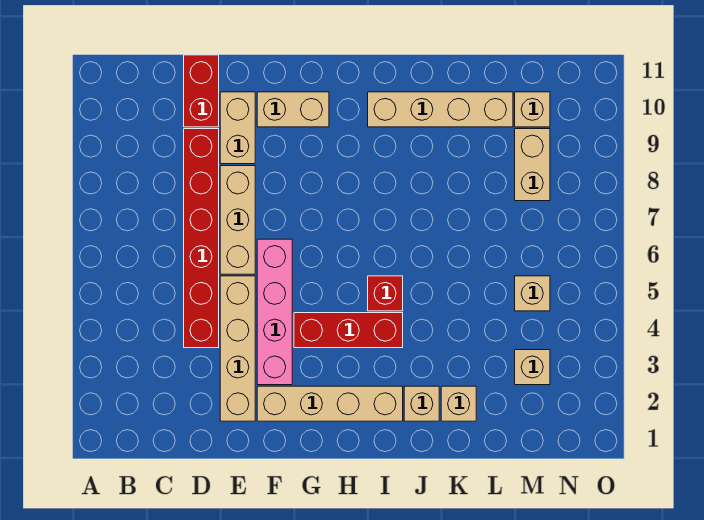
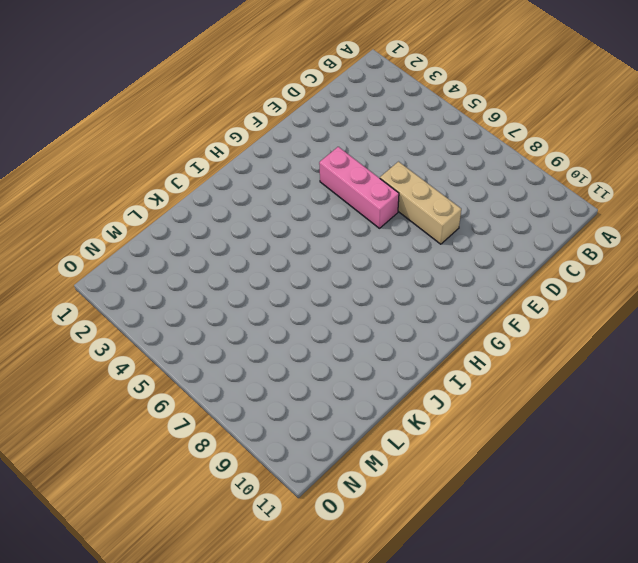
pink brick F4:F6 level 1 -> pink brick F3:F6 level 1
none -> red brick D4:D9 level 1
none -> red brick D10:D11 level 1
none -> tan brick E2:E5 level 1

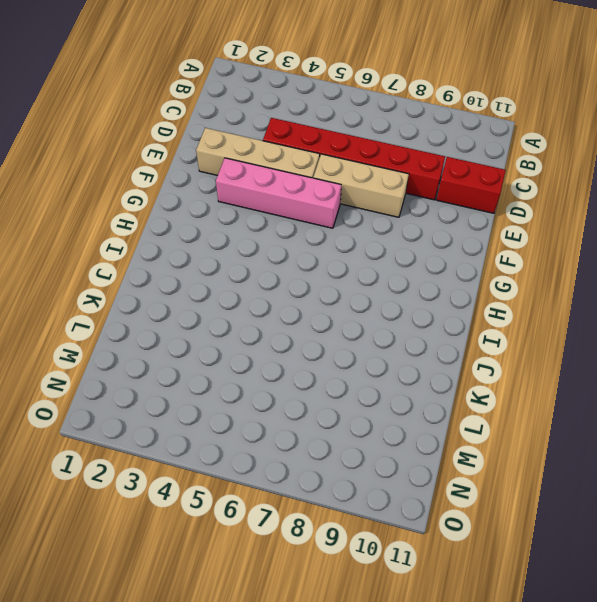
none -> tan brick E9:E10 level 1
none -> tan brick F2:I2 level 1
none -> tan brick F10:G10 level 1

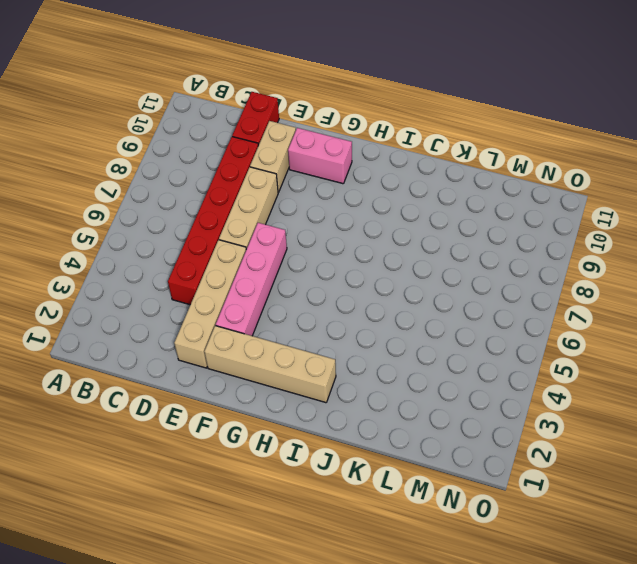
pink brick F10:G10 level 1 -> tan brick F10:G10 level 1
none -> red brick G4:I4 level 1
none -> red brick I5 level 1
none -> tan brick I10:L10 level 1

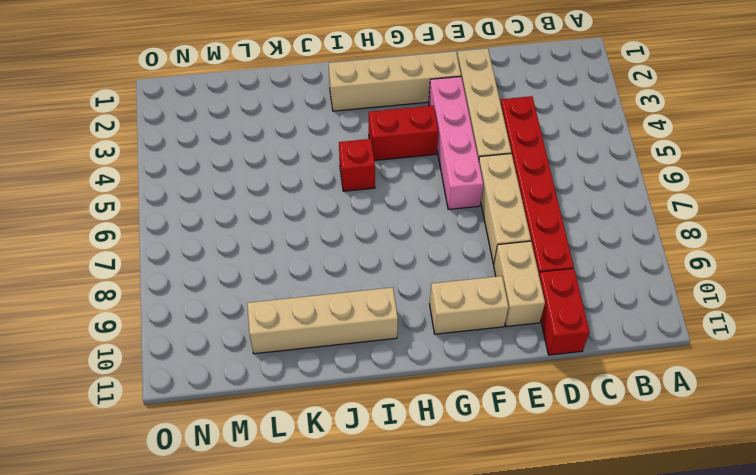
red brick G4:H4 level 1 -> red brick G4:I4 level 1
none -> tan brick J2 level 1
none -> tan brick K2 level 1
none -> tan brick M3 level 1

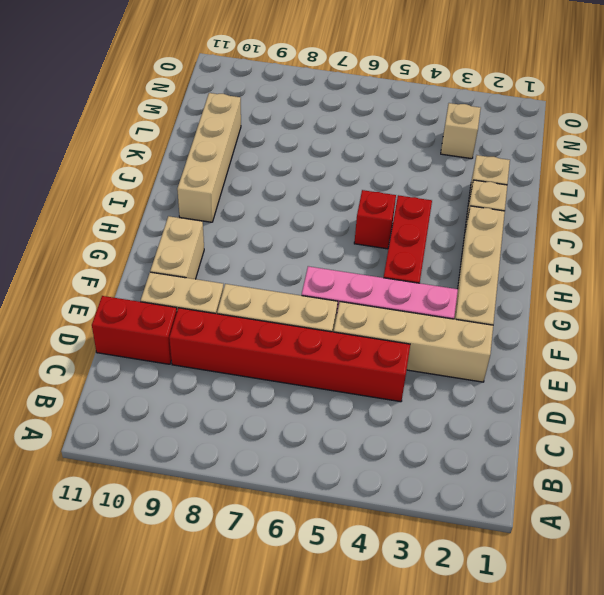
none -> tan brick M5 level 1
none -> tan brick M8:M9 level 1
none -> tan brick M10 level 1

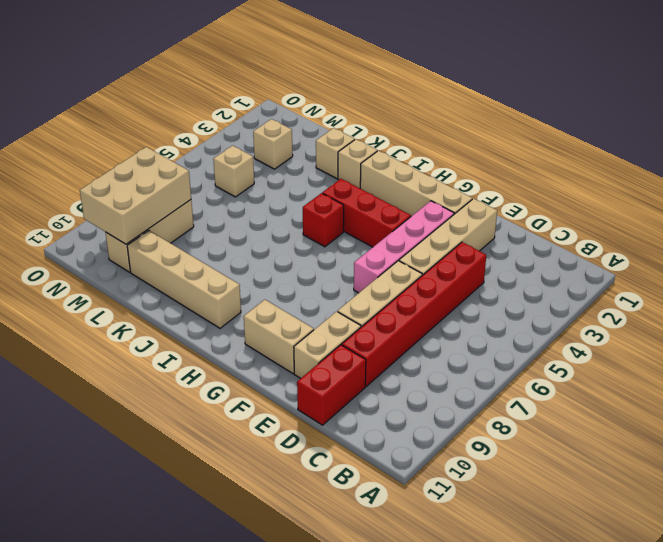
tan brick M8:N10 level 2 -> none

